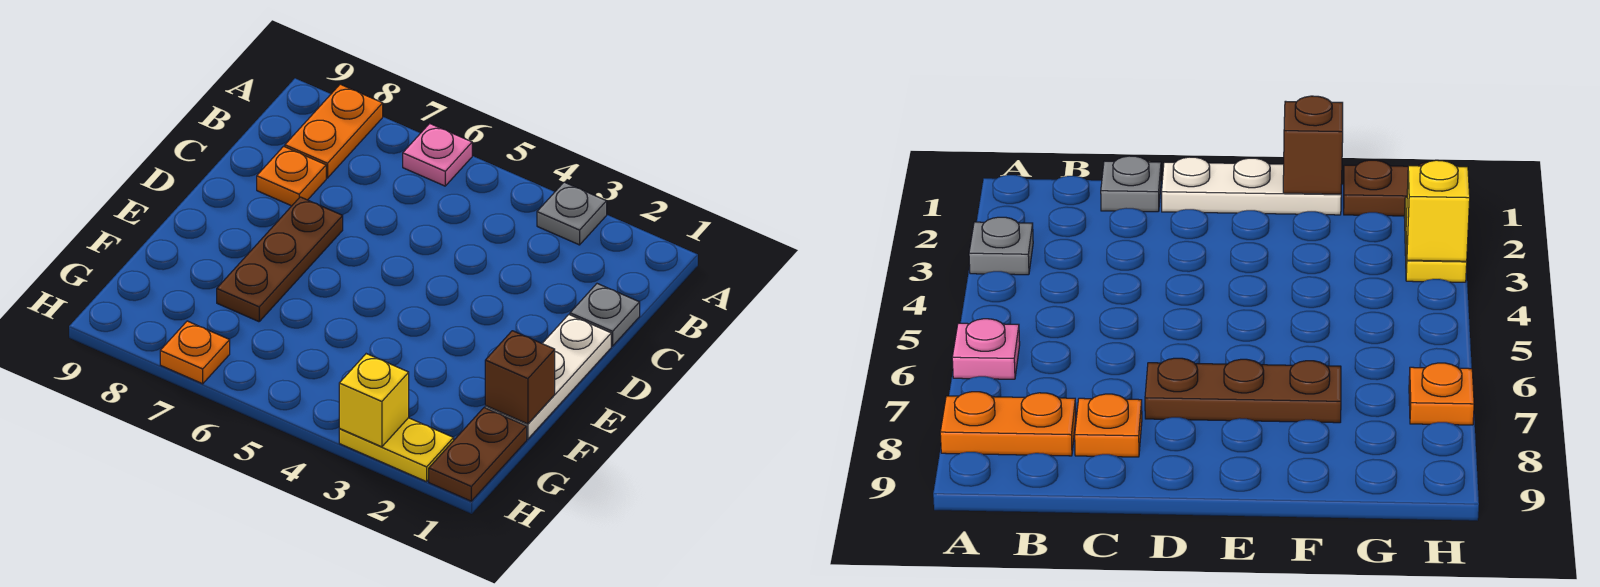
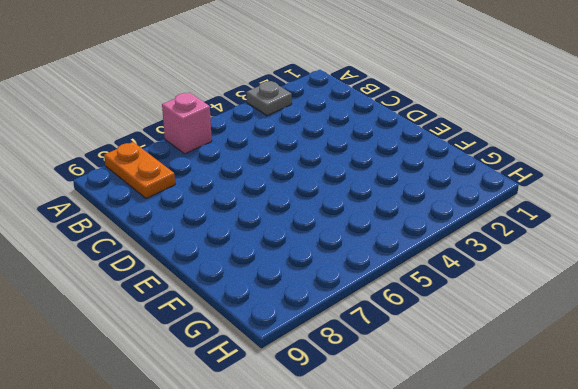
pink brick A6 level 1 -> pink plate A6 level 1
none -> grey plate C1 level 1
none -> orange plate C8 level 1
none -> white plate D1:F1 level 1

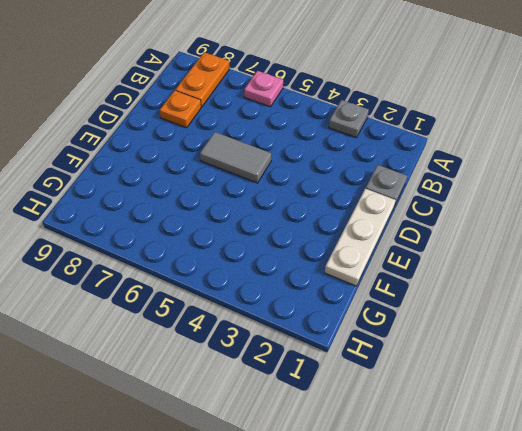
grey tile D5:D6 level 1 -> none
none -> brown plate D7:F7 level 1
none -> brown plate G1:H1 level 1
none -> yellow plate H2:H3 level 1

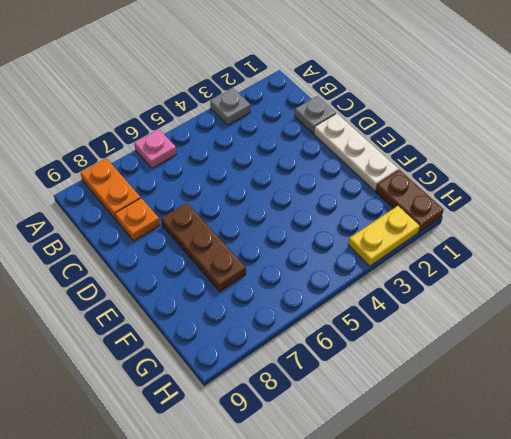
none -> orange plate H7 level 1
none -> brown brick F1 level 2
none -> yellow brick H3 level 2

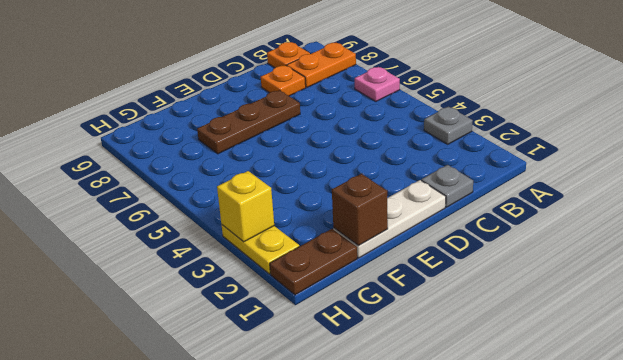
orange plate B9 level 1 -> orange plate H7 level 1

